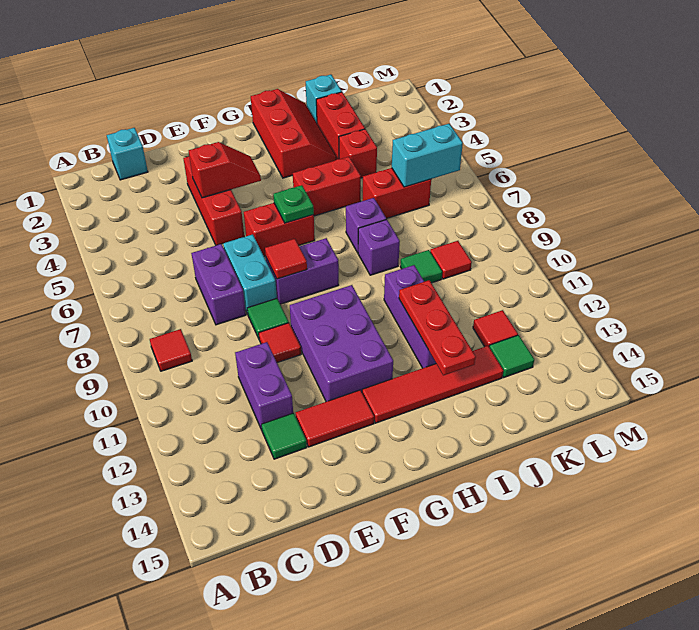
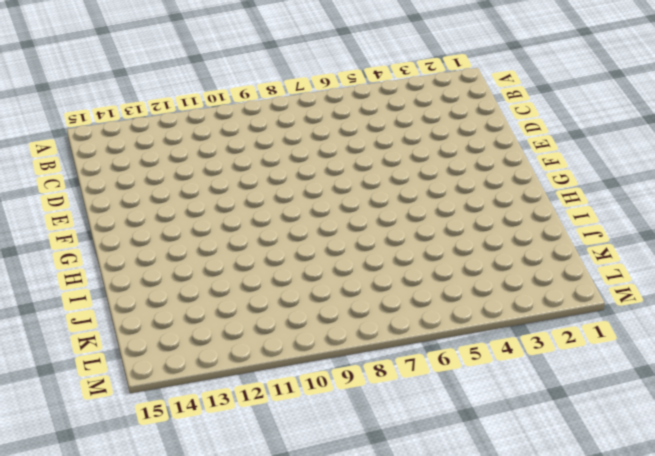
none -> red tile B9 level 1
none -> cyan brick C1 level 1
none -> purple brick D7:D8 level 1
none -> purple brick D11:D12 level 1

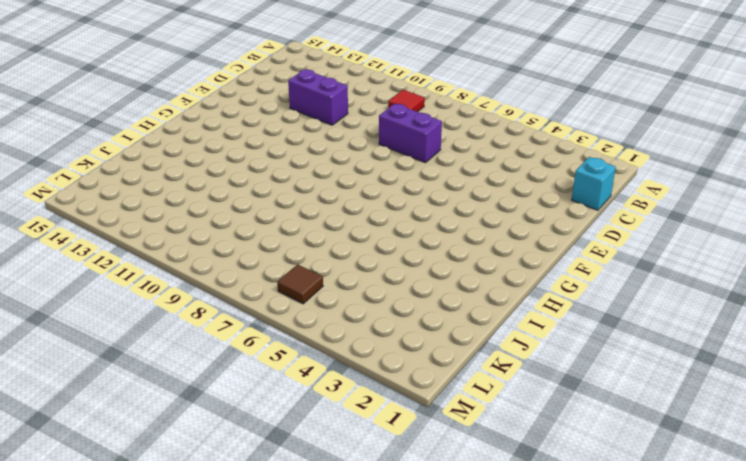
brown tile L6 level 1 -> none
none -> green tile D13 level 1
none -> red brick E3:E5 level 1
none -> cyan brick E7:E8 level 1
none -> green tile E9 level 1

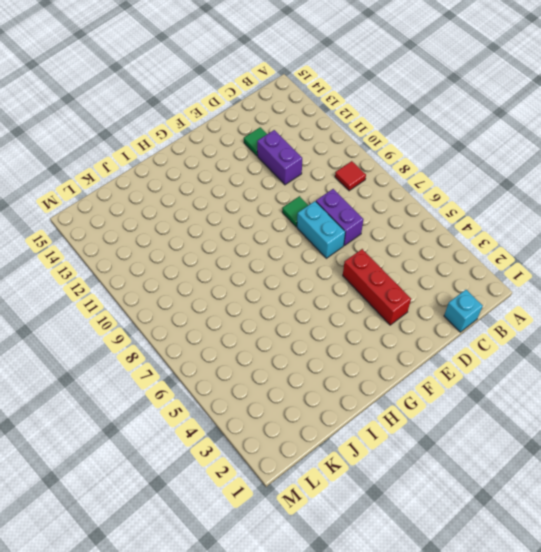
none -> red tile E10 level 1
none -> red tile E13:F13 level 1
none -> red brick F6:G6 level 1
none -> purple brick F8:G8 level 1

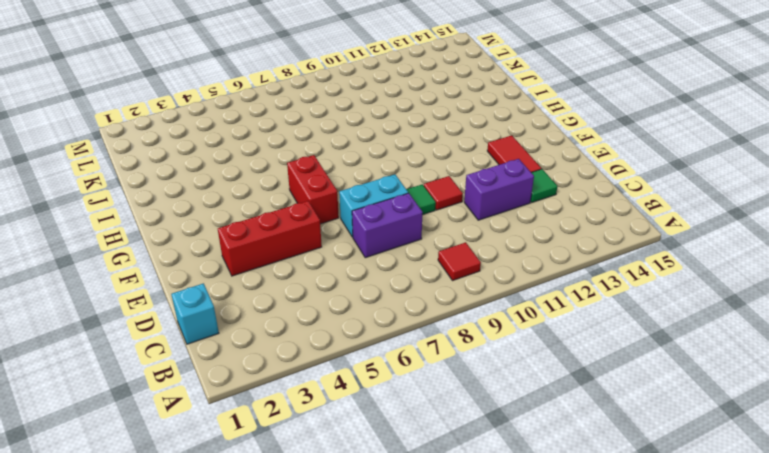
none -> purple brick F8:G8 level 1
none -> purple brick F10:G12 level 1
none -> red tile G13:J13 level 1
none -> red slope H1:I3 level 1 top H

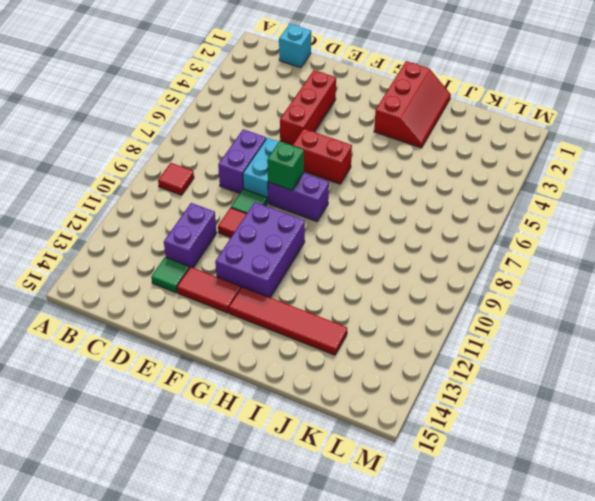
green brick F8 level 2 -> red tile F8 level 2
none -> red brick H5:I5 level 1
none -> purple brick I7 level 1
none -> purple brick I8 level 1
none -> purple brick I10:I12 level 1

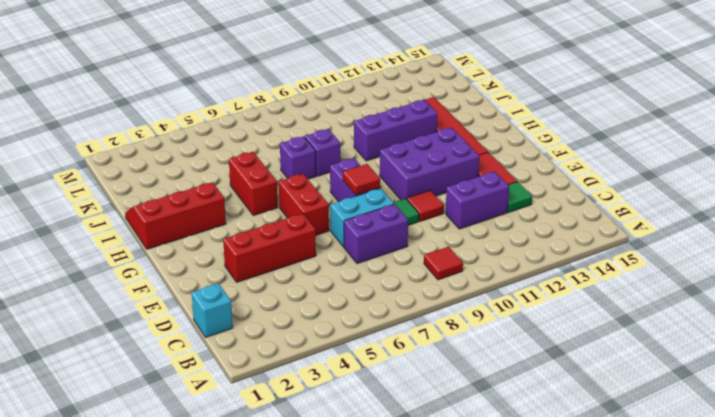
none -> cyan brick J1 level 1
none -> red brick J2:J3 level 1
none -> red brick J4 level 1
none -> red brick J6:K6 level 1

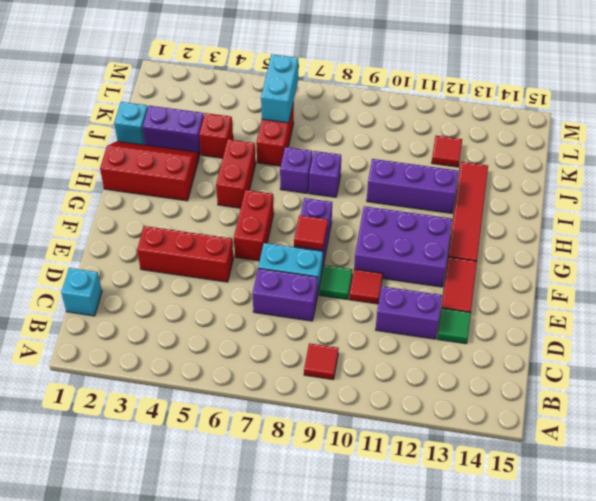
purple brick J2:J3 level 1 -> red brick J2:J3 level 1
none -> green tile J9 level 1
none -> red tile K9 level 1
none -> green tile K13 level 1
none -> red slope E4:F4 level 2 top E

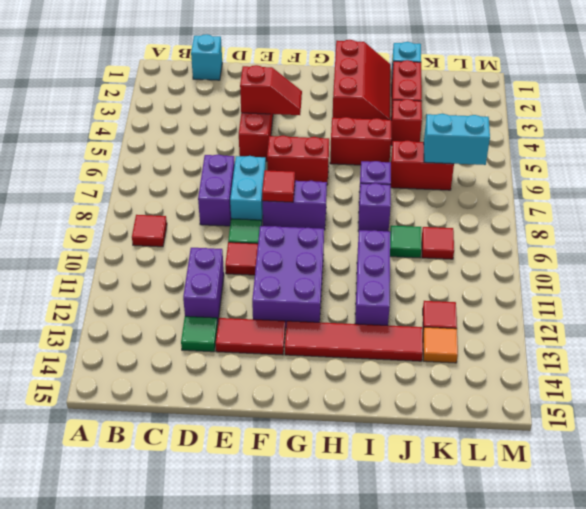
orange tile K13 level 1 -> green tile K13 level 1
none -> green plate G6 level 2
none -> red plate I11:I13 level 2

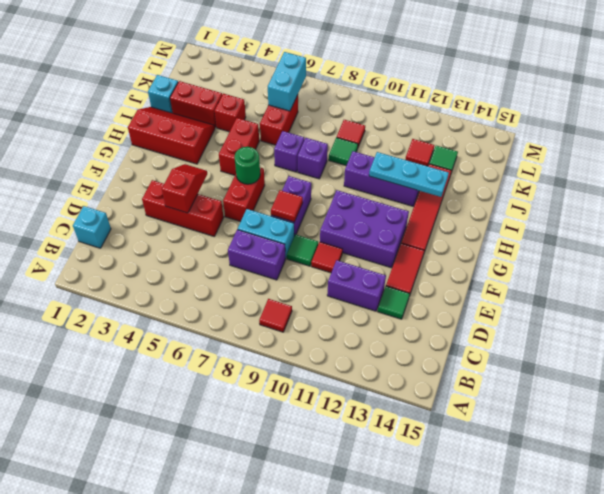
green round brick G6 level 2 -> green plate G6 level 2
cyan plate I11:I13 level 2 -> red plate I11:I13 level 2

